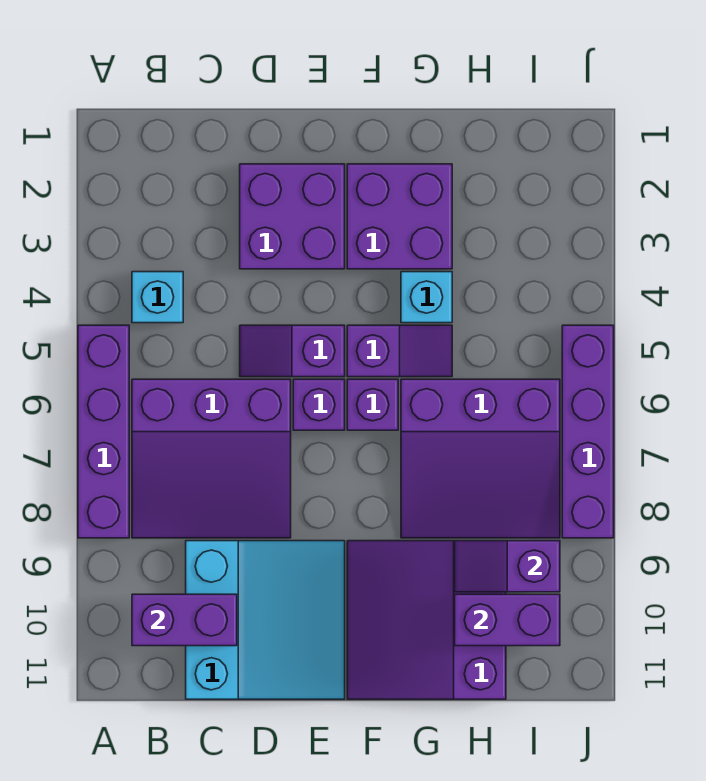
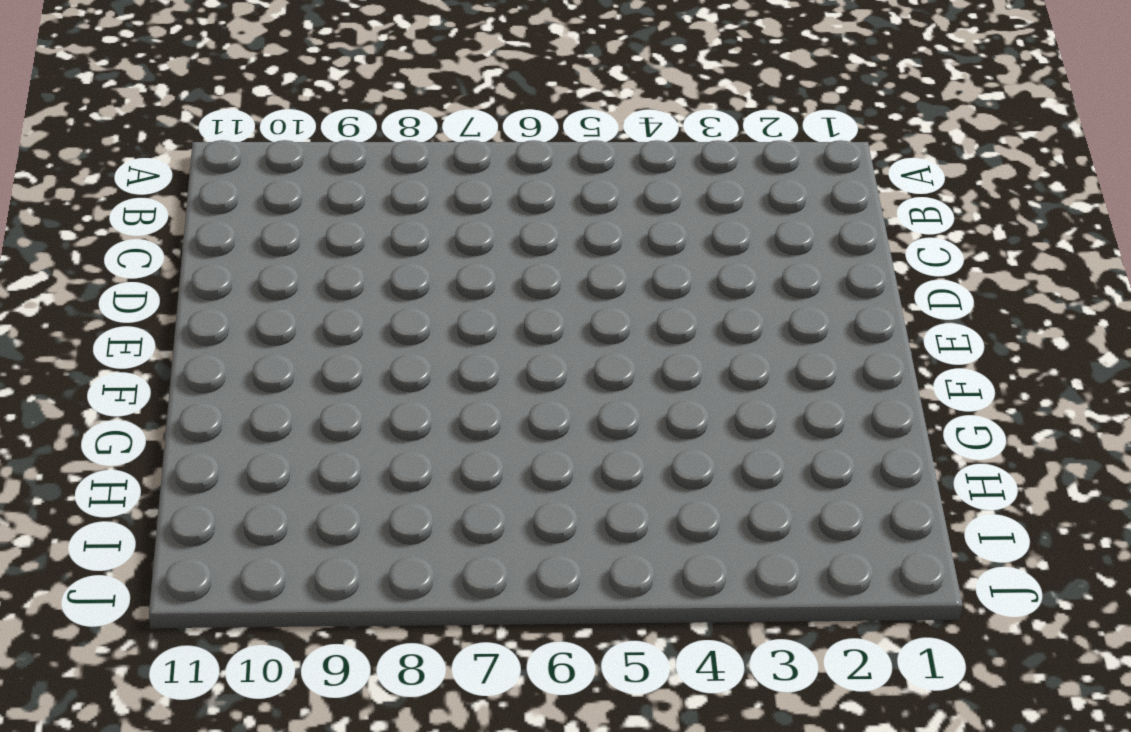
none -> purple brick A5:A8 level 1
none -> cyan brick B4 level 1
none -> purple slope B6:D8 level 1 top 6

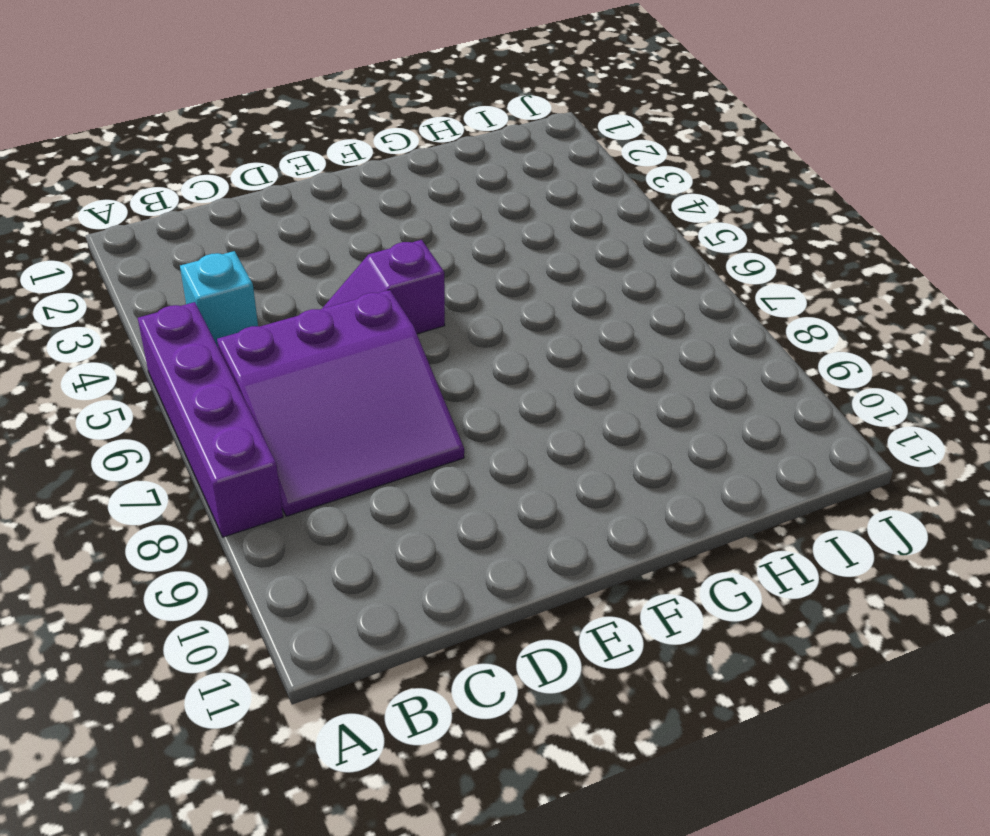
none -> cyan slope C9:E11 level 1 top C
none -> purple brick D2:E3 level 1
none -> purple brick E6 level 1

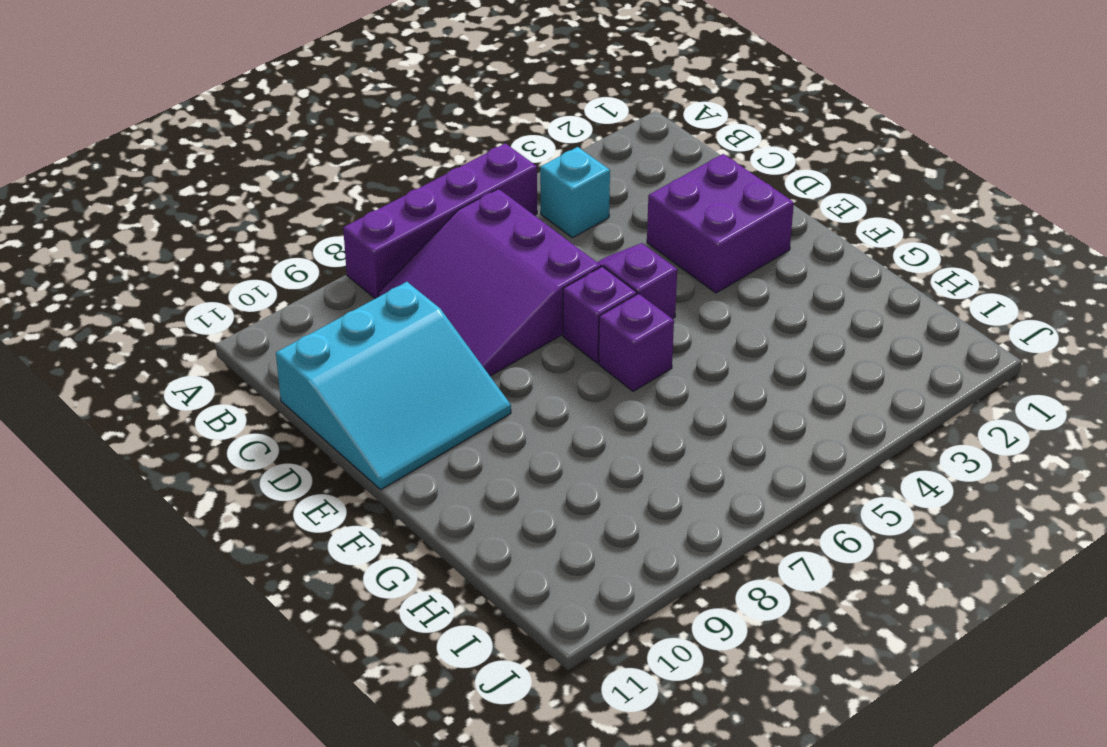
none -> purple brick F2:G3 level 1
none -> purple slope F5:G5 level 1 top F
none -> purple slope F9:H11 level 1 top H

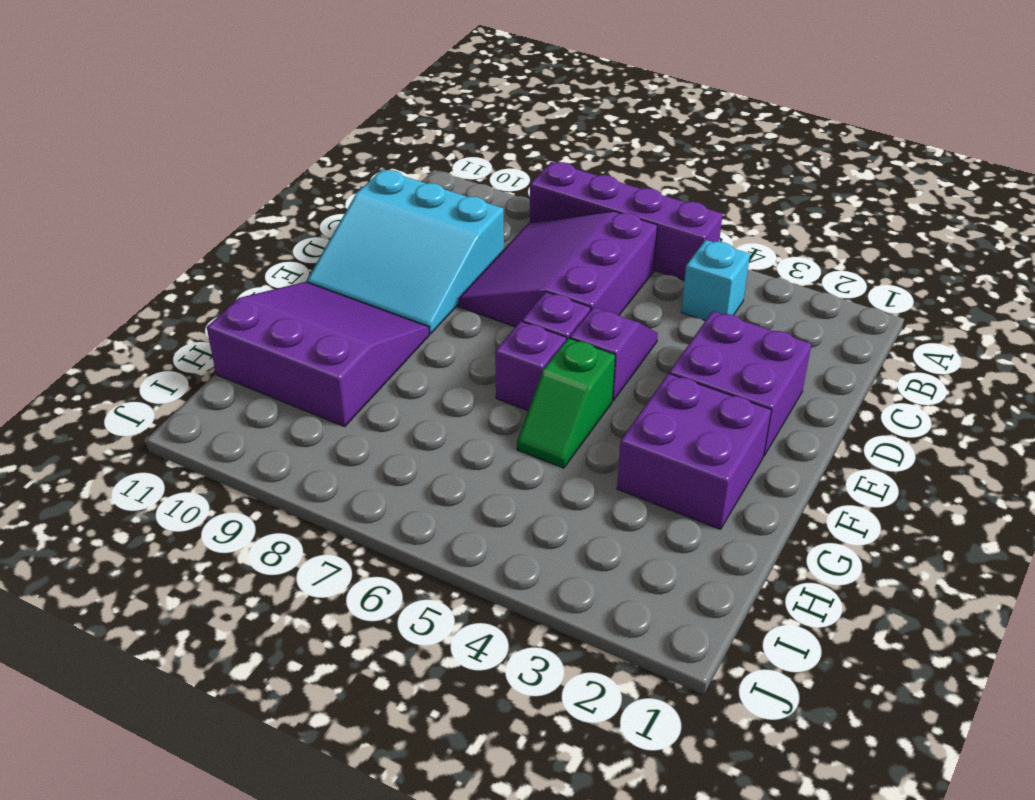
green slope F5:G5 level 1 top F -> purple slope F5:G5 level 1 top F
none -> cyan brick G4 level 1
none -> purple slope G6:I8 level 1 top 6
none -> purple brick J5:J8 level 1

